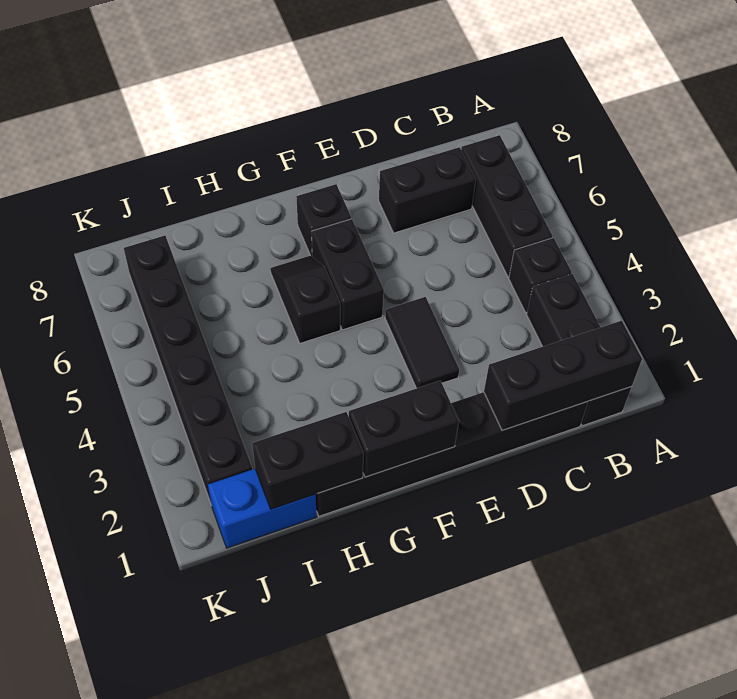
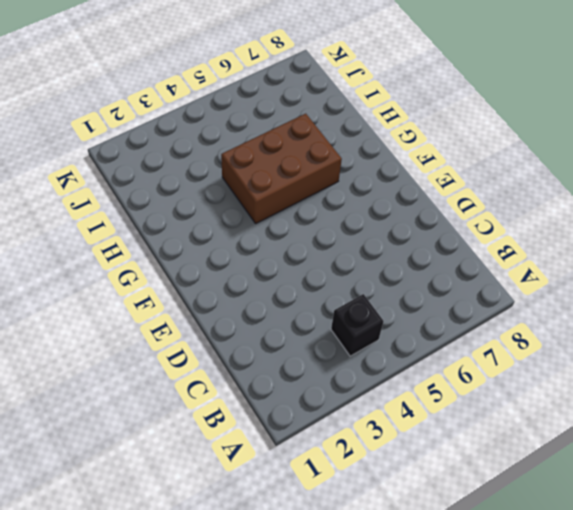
brown brick G4:H6 level 1 -> black slope G5:G6 level 1 top 5
none -> black brick B1:B3 level 1
none -> black brick B5:B7 level 1
none -> black brick C1:H1 level 1

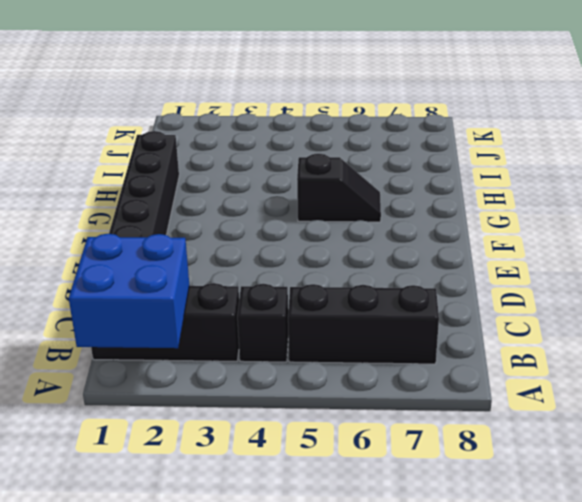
blue brick A1:B2 level 2 -> black brick B1:D1 level 2
none -> black brick C7:D7 level 1
none -> black tile E3:E4 level 1
none -> black brick F5:F6 level 1

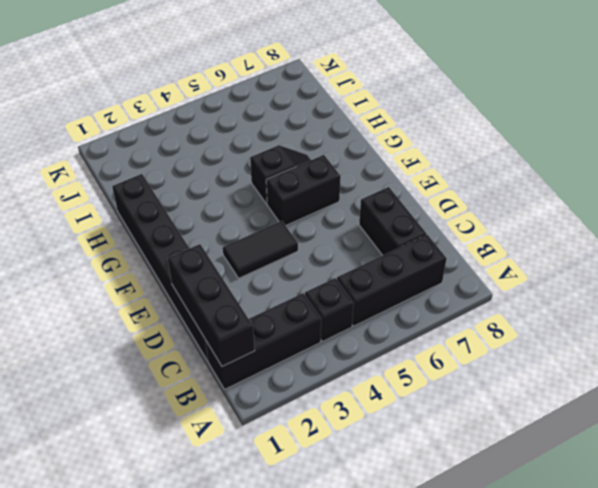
none -> black brick F7 level 1
none -> blue brick I1:J1 level 1
none -> black brick J2:J7 level 1

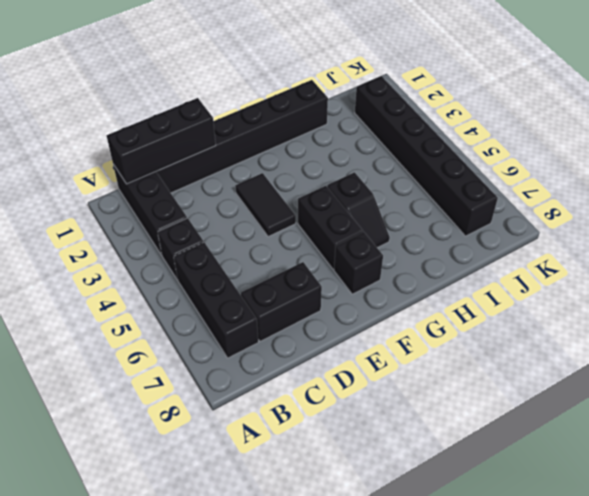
none -> blue brick I1:J1 level 1
none -> black brick F1:G1 level 2
none -> black brick H1:I1 level 2

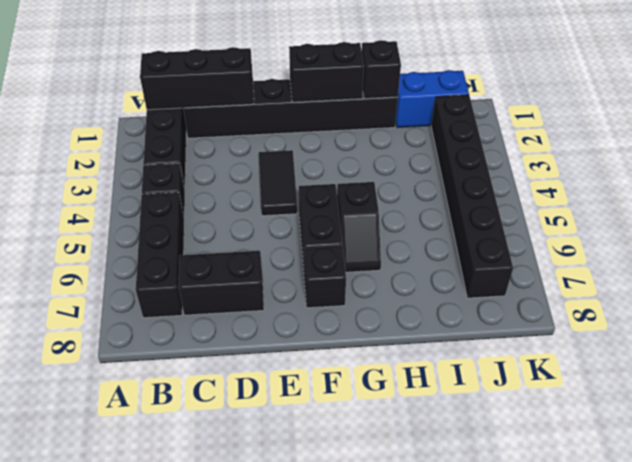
black brick H1 level 2 -> black brick H1:I1 level 2

